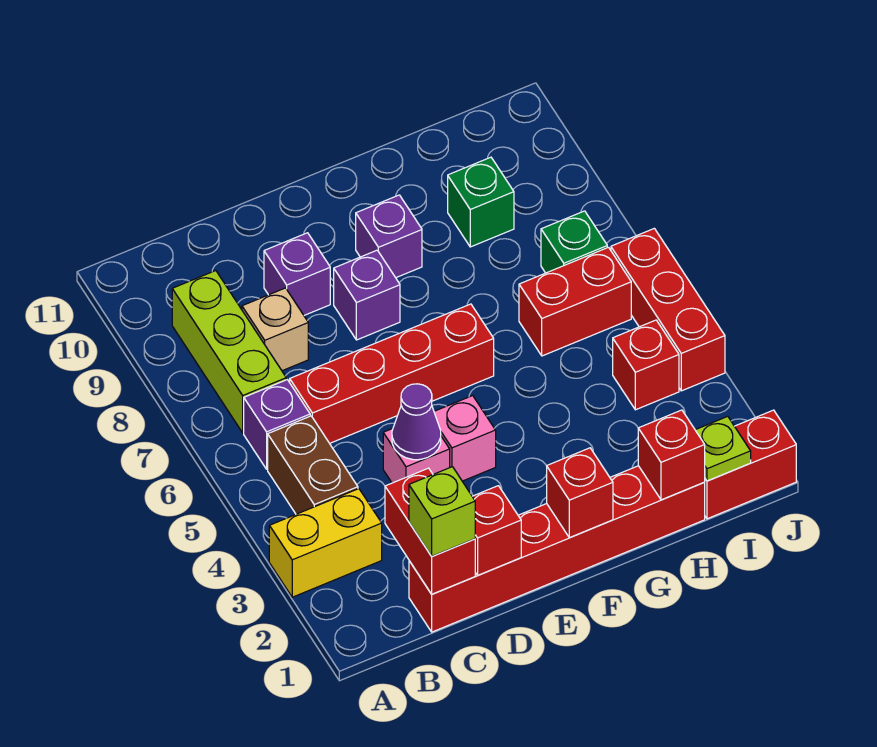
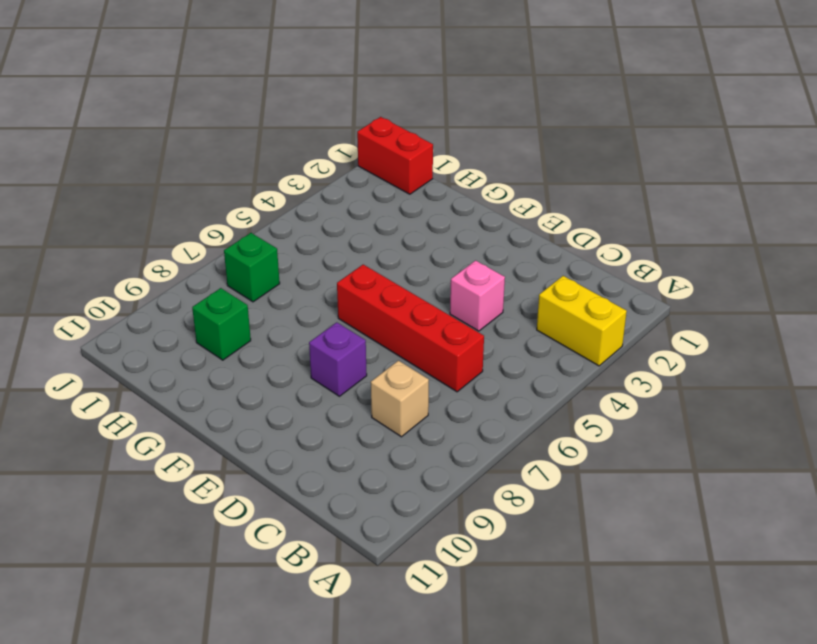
none -> brown brick B4:B5 level 1
none -> purple brick B6 level 1
none -> lime brick B7:B9 level 1

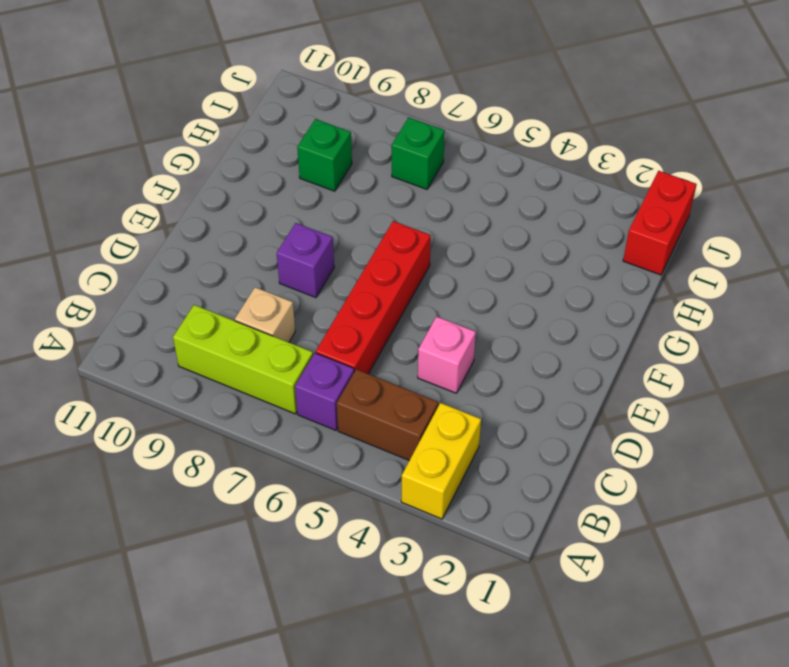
none -> red brick C1:H1 level 1
none -> purple brick D9 level 1
none -> pink brick E4 level 1

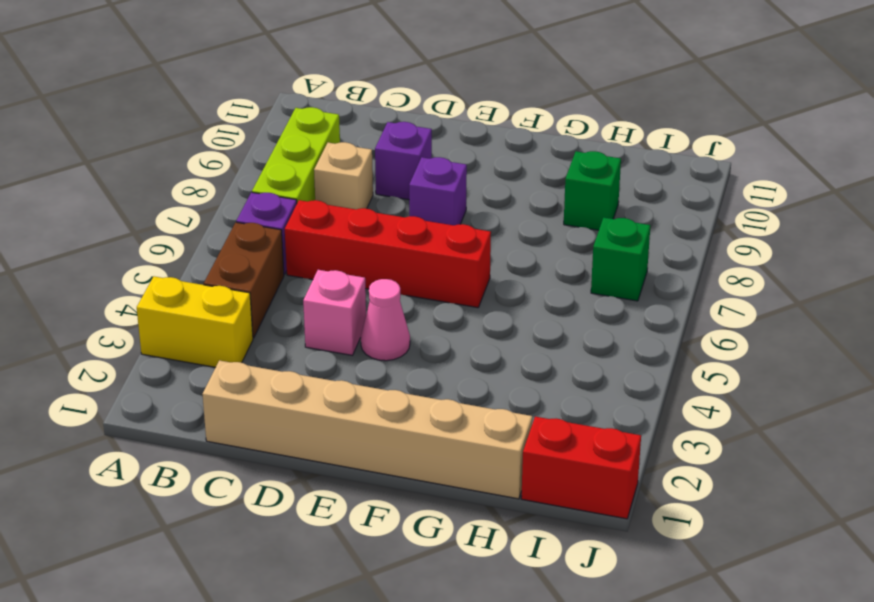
tan brick C1:H1 level 1 -> red brick C1:H1 level 1
pink cone E4 level 1 -> pink brick E4 level 1
none -> purple brick F9 level 1
none -> red brick H6:I6 level 1
none -> red brick I4 level 1

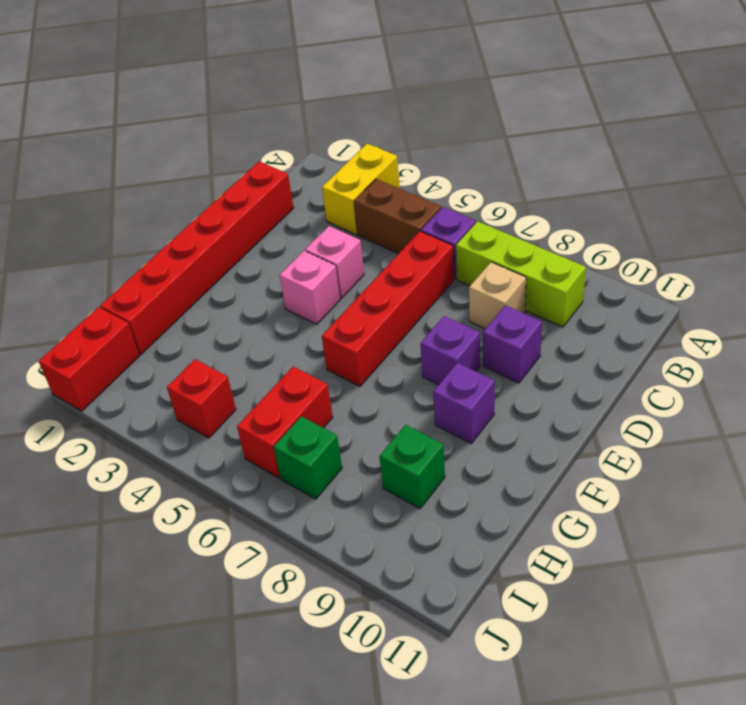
none -> red brick J4:J6 level 1
none -> red brick C1:C2 level 2
none -> red brick D1 level 2

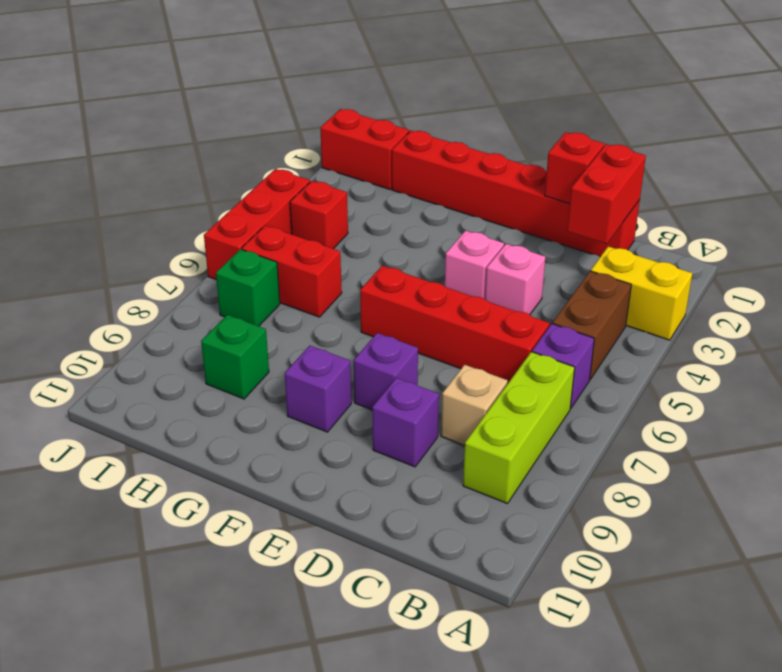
none -> purple cone D4 level 2
none -> red brick F1 level 2
none -> red brick H1 level 2

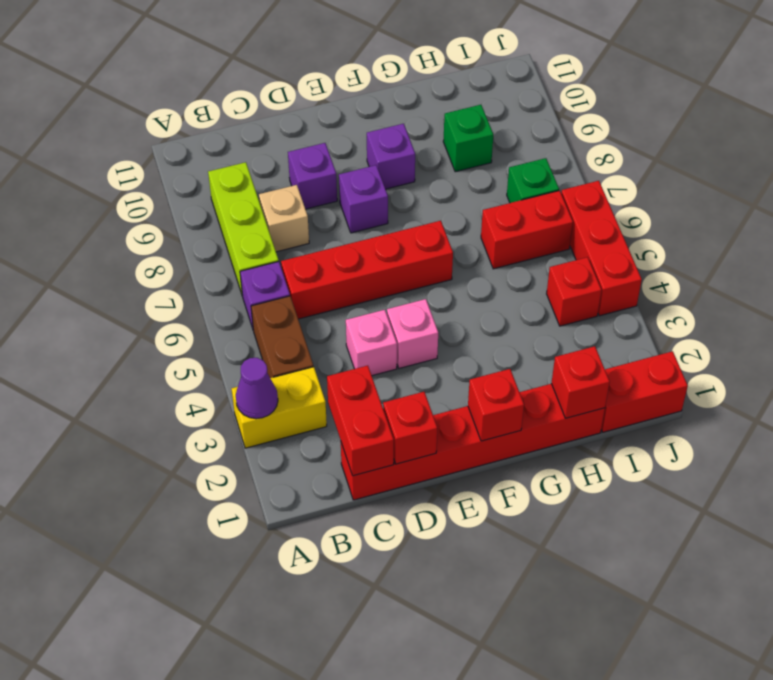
purple cone A3 level 2 -> purple cone D4 level 2
none -> lime plate I1 level 2
none -> lime brick C1 level 3

